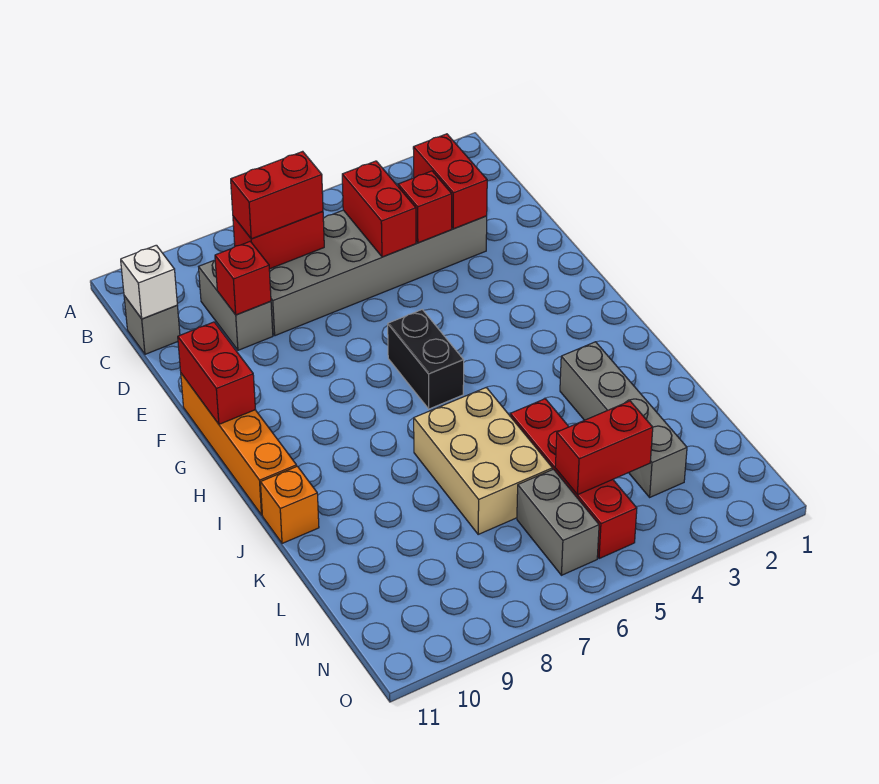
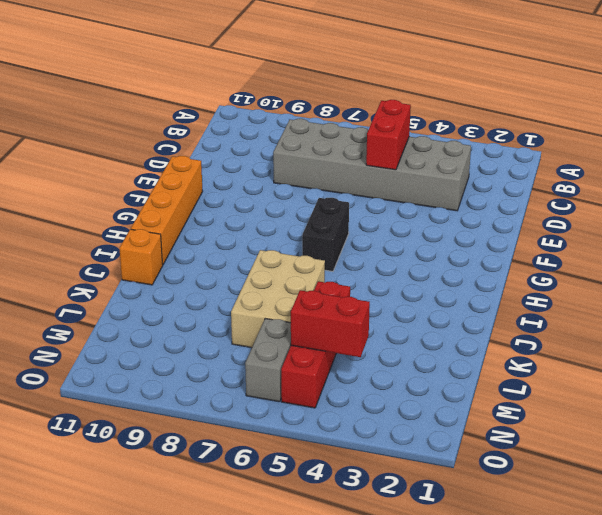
none -> grey brick C9:D9 level 1
none -> grey brick C11 level 1
none -> grey brick J3:M3 level 1

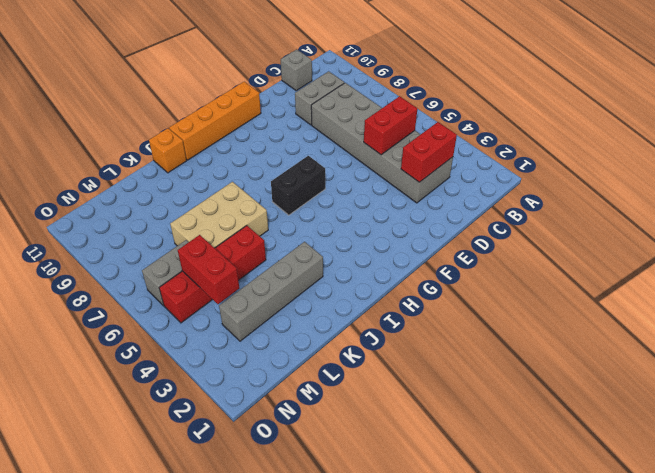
none -> red brick C7:C8 level 2
none -> white brick C11 level 2
none -> red brick D4 level 2

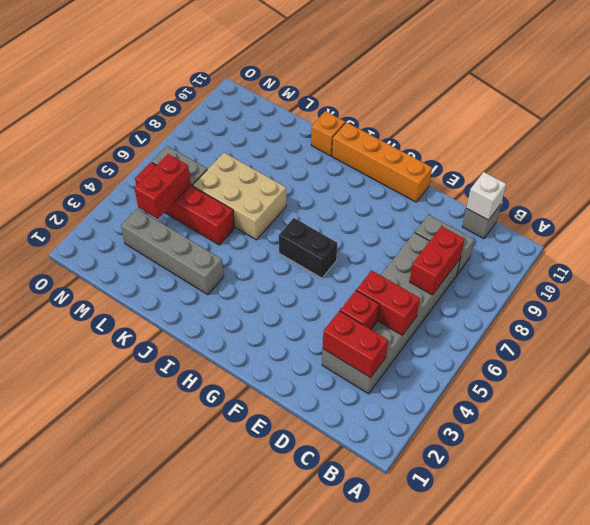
none -> red brick D9 level 2
none -> red brick F11:G11 level 2
none -> red brick C7:C8 level 3

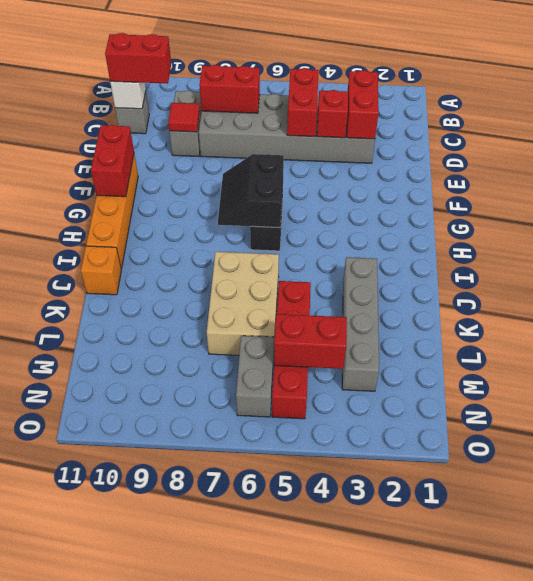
red brick C10:C11 level 3 -> red brick C7:C8 level 3
red tile D9 level 2 -> red brick D9 level 2
black slope G6:H7 level 2 top 6 -> none

